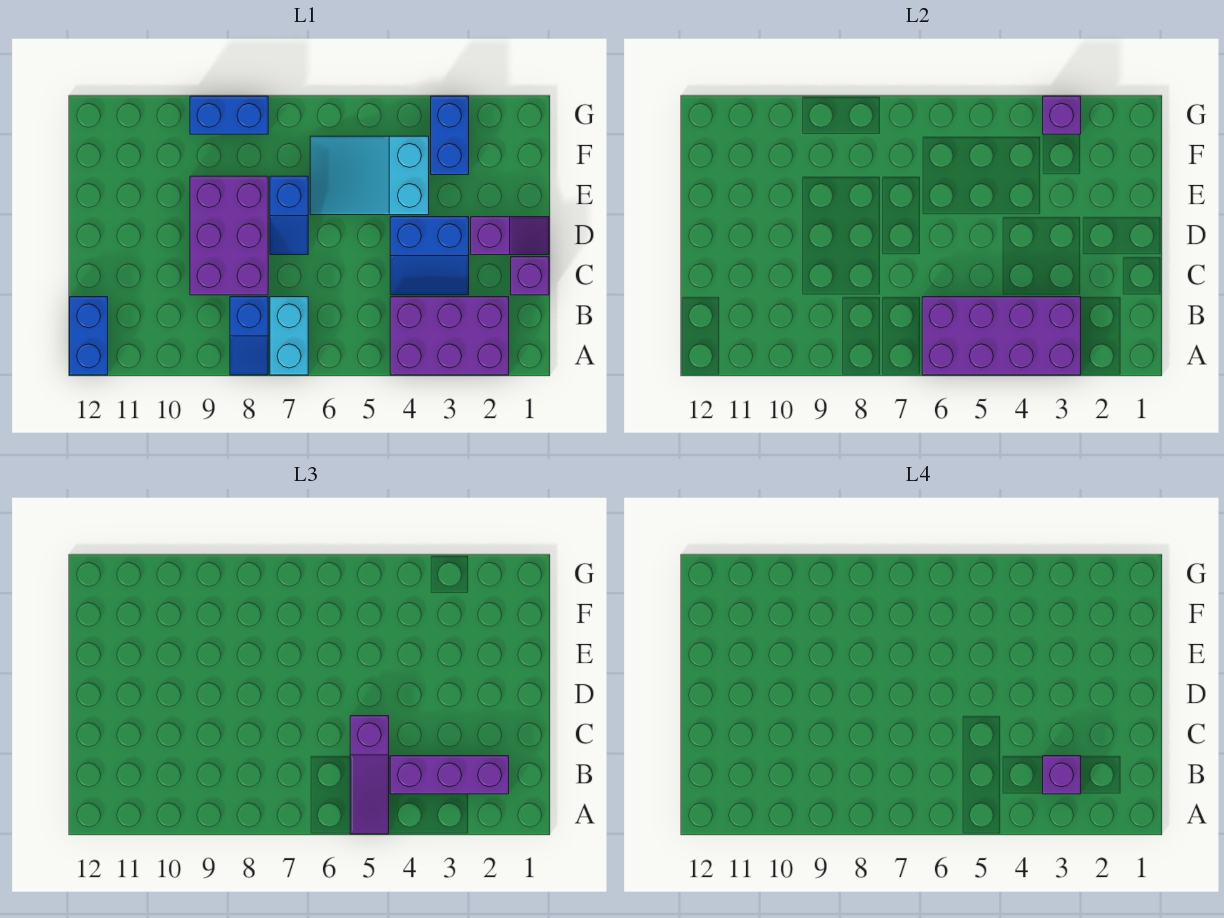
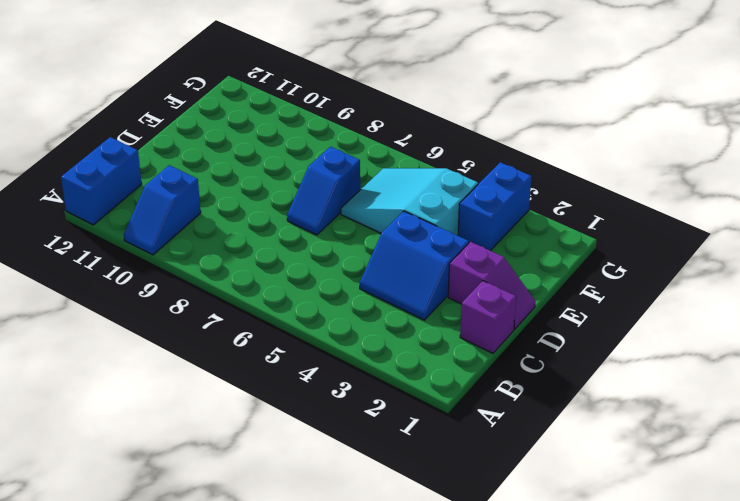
blue slope A10:B10 level 1 top B -> blue slope A8:B8 level 1 top B
none -> purple brick A2:B4 level 1
none -> cyan brick A7:B7 level 1
none -> purple brick C8:E9 level 1

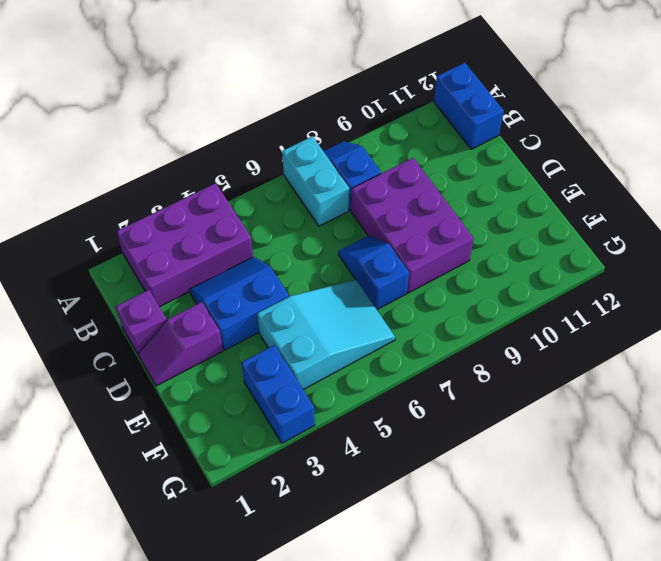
none -> blue brick G8:G9 level 1
none -> purple brick A3:B6 level 2
none -> purple brick G3 level 2

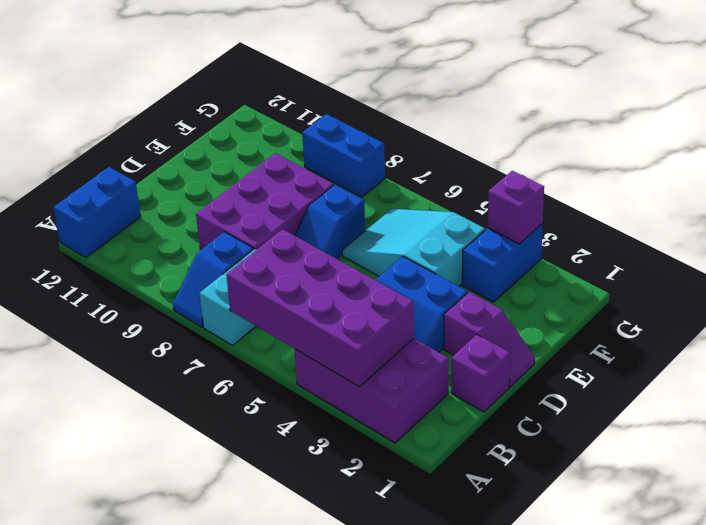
none -> purple slope A5:C5 level 3 top C
none -> purple brick B2:B4 level 3
none -> purple brick B3 level 4

